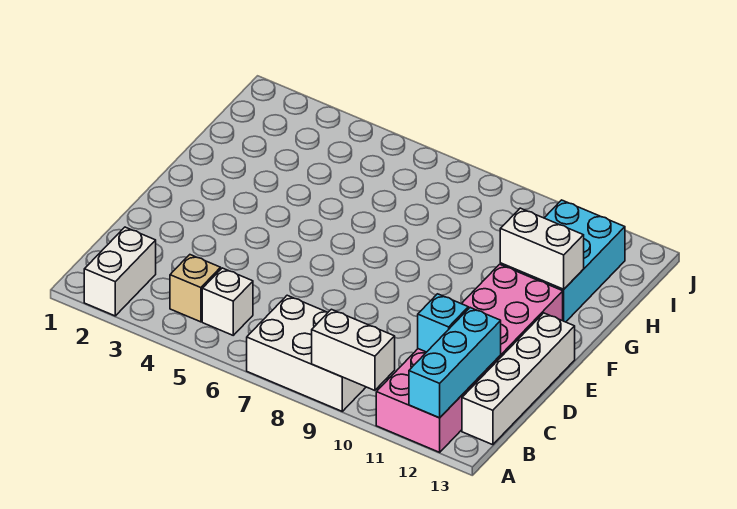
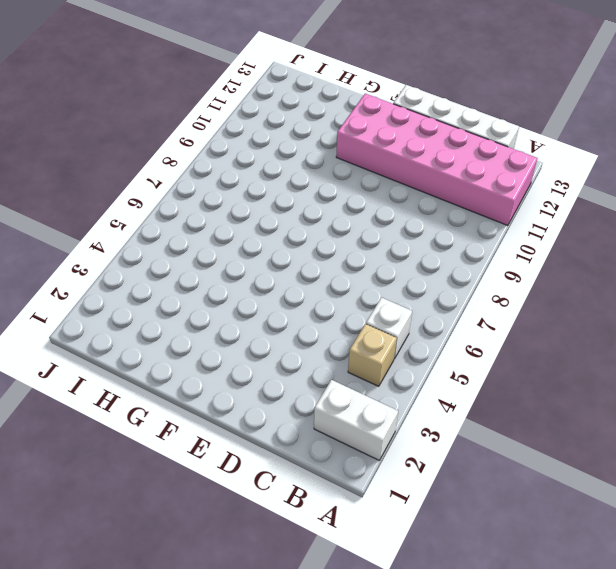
none -> white brick A7:B9 level 1
none -> cyan brick G11:I12 level 1

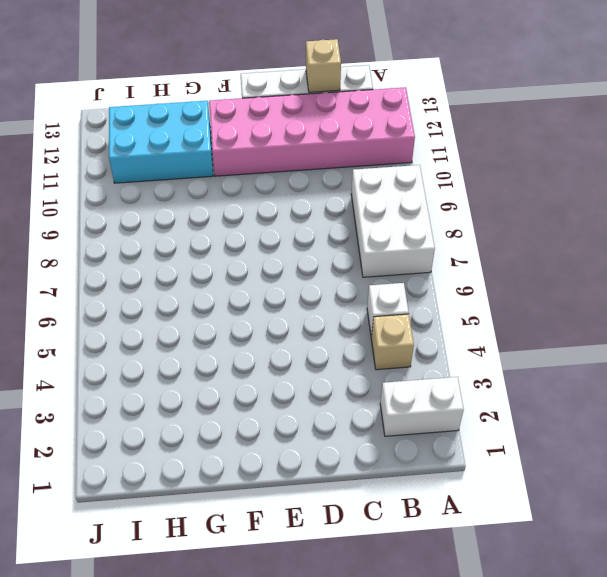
tan brick C13 level 2 -> none
none -> white brick A9:A10 level 2
none -> cyan brick A12:C12 level 2

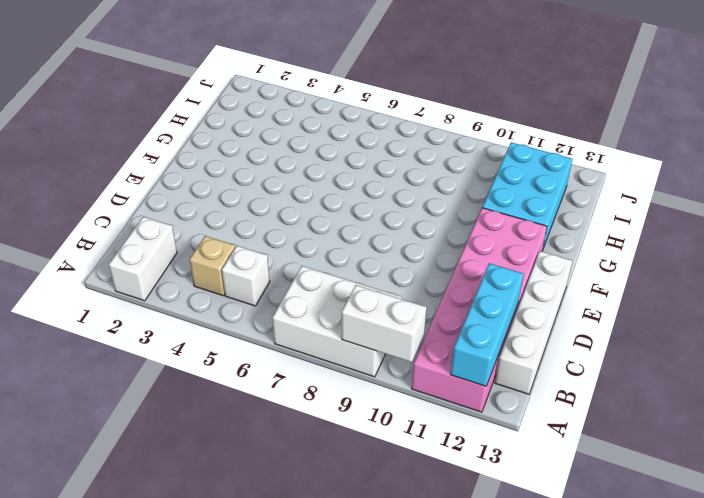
none -> cyan brick C11 level 2
none -> white brick G11:G12 level 2

